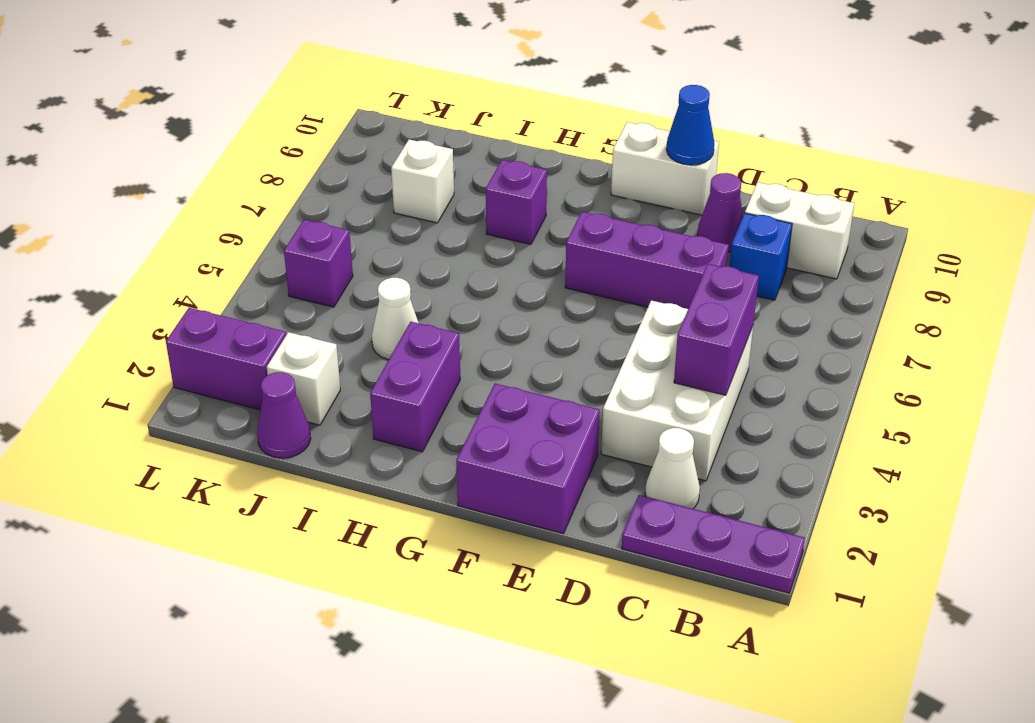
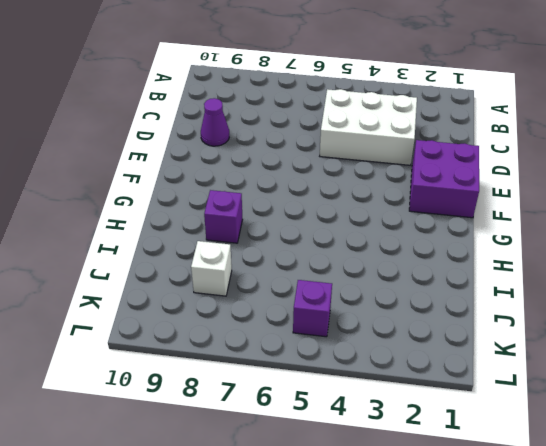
none -> purple plate A1:C1 level 1
none -> white brick B9:C9 level 1
none -> white cone C2 level 1

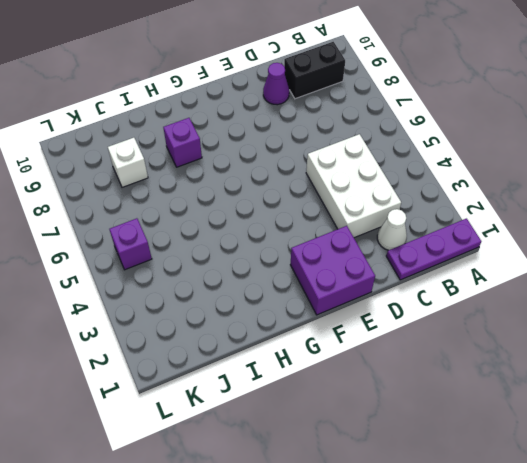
black brick B9:C9 level 1 -> white brick B9:C9 level 1
none -> blue brick C8 level 1
none -> purple brick D7:F7 level 1
none -> white brick E10:F10 level 1

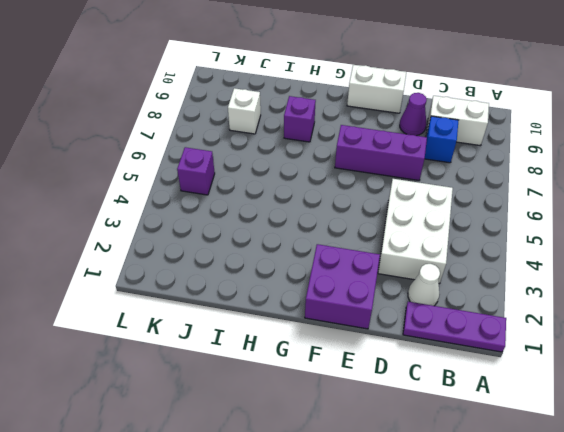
none -> purple brick H2:H3 level 1
none -> white cone I4 level 1
none -> purple cone J1 level 1

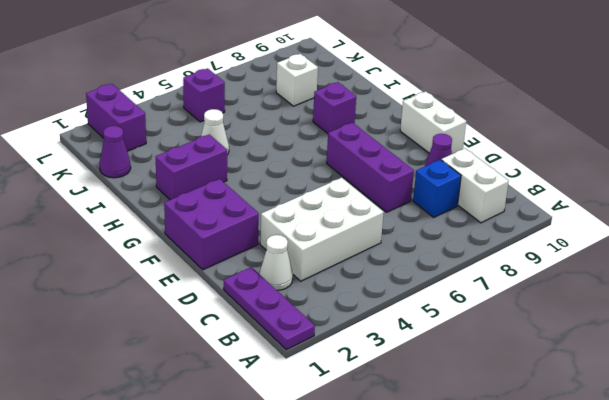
none -> white brick J2 level 1
none -> purple brick C4:C5 level 2
none -> blue cone E10 level 2

